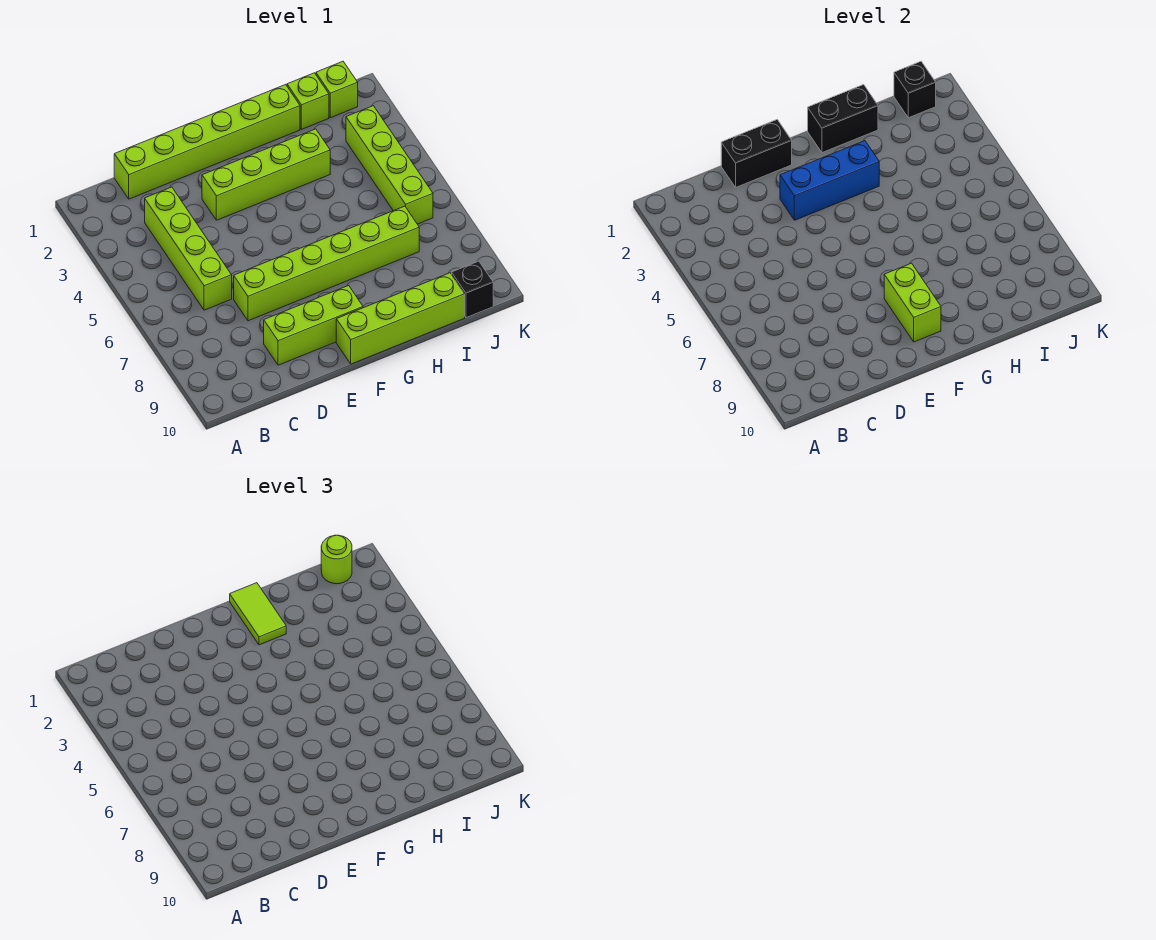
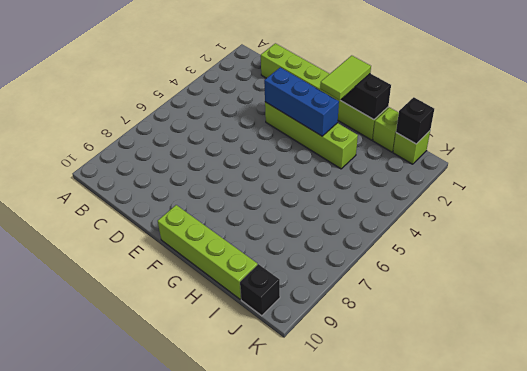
none -> lime brick C3:C6 level 1
none -> lime brick D7:I7 level 1
none -> lime brick D9:F9 level 1

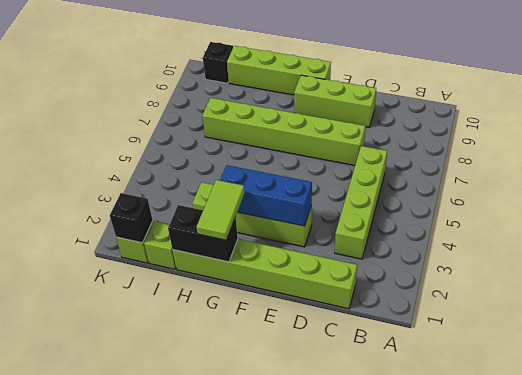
none -> lime brick J3:J6 level 1
none -> black brick D1:E1 level 2
none -> lime brick F8:F9 level 2

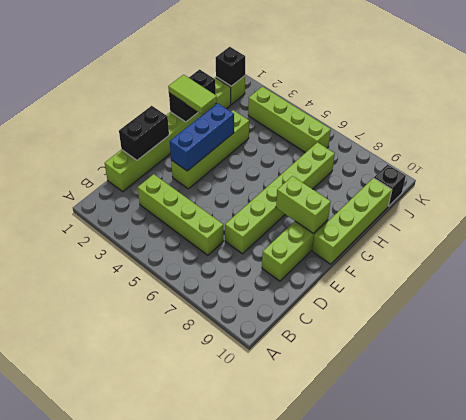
none -> lime round brick J1 level 3

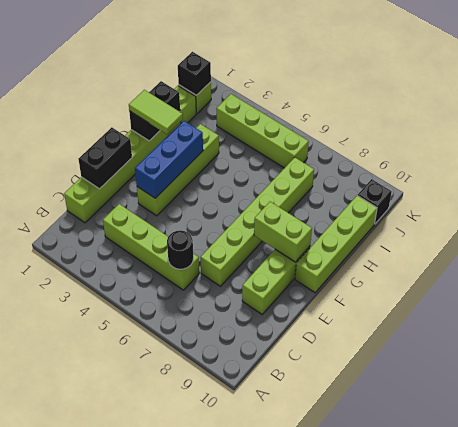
black round brick C6 level 2 -> none
none -> lime round brick J1 level 3

